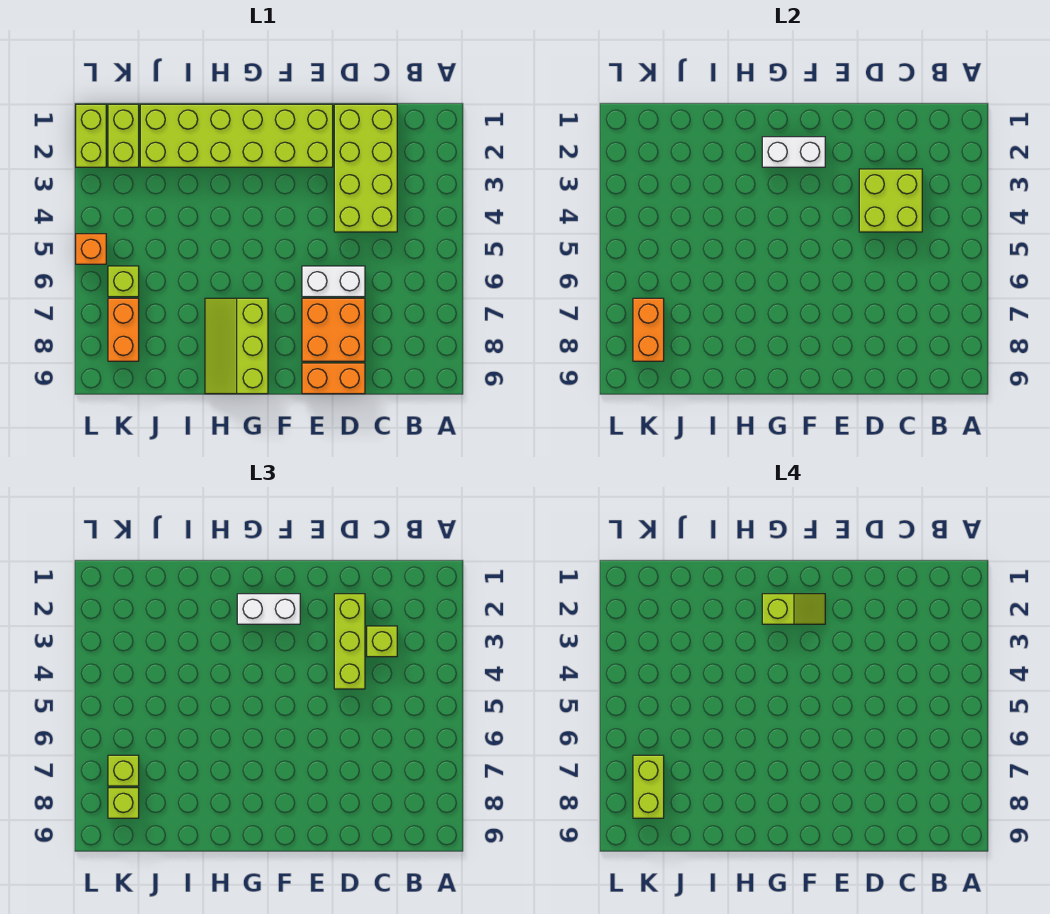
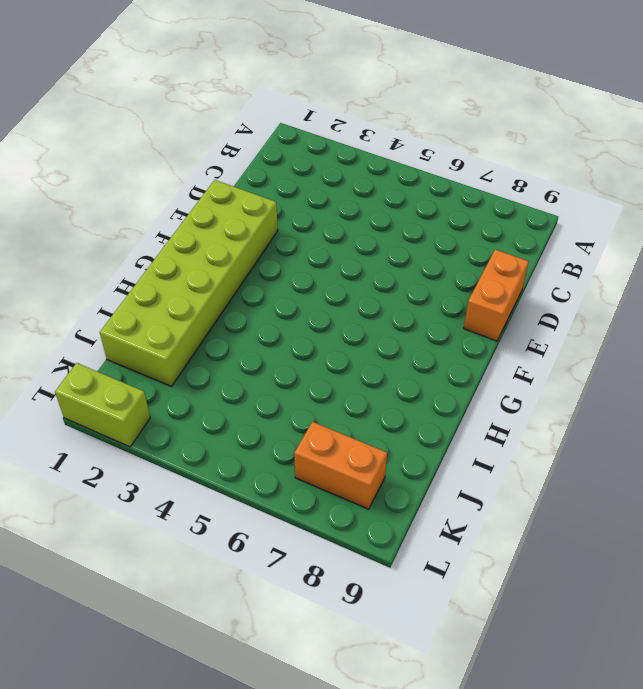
none -> lime brick C1:D4 level 1
none -> white brick D6:E6 level 1
none -> orange brick D7:E8 level 1

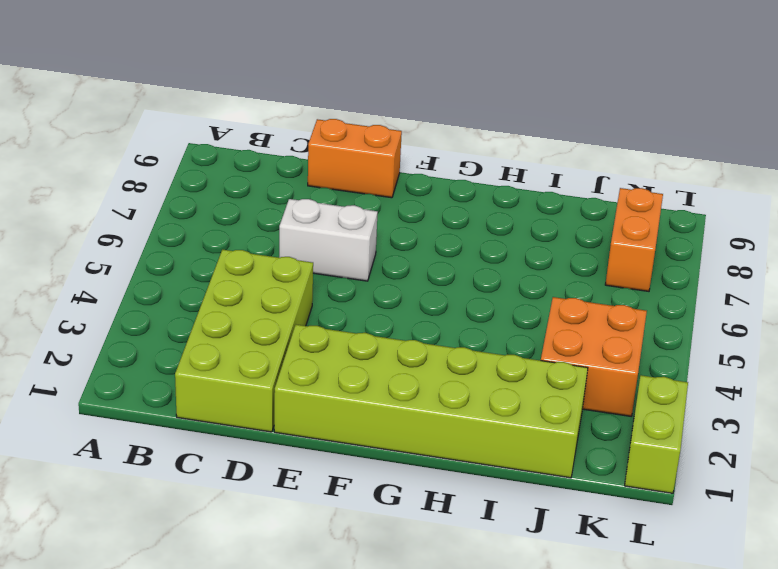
orange brick J3:K4 level 1 -> orange brick D7:E8 level 1
none -> lime slope G7:H9 level 1 top G
none -> lime brick K1:K2 level 1
none -> lime brick K6 level 1

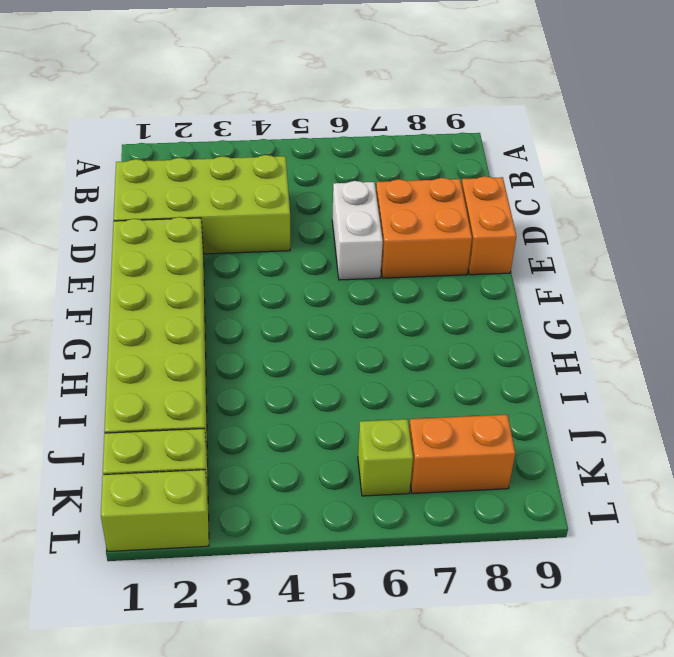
none -> lime slope G7:H9 level 1 top G
none -> orange brick L5 level 1
none -> lime brick C3:D4 level 2

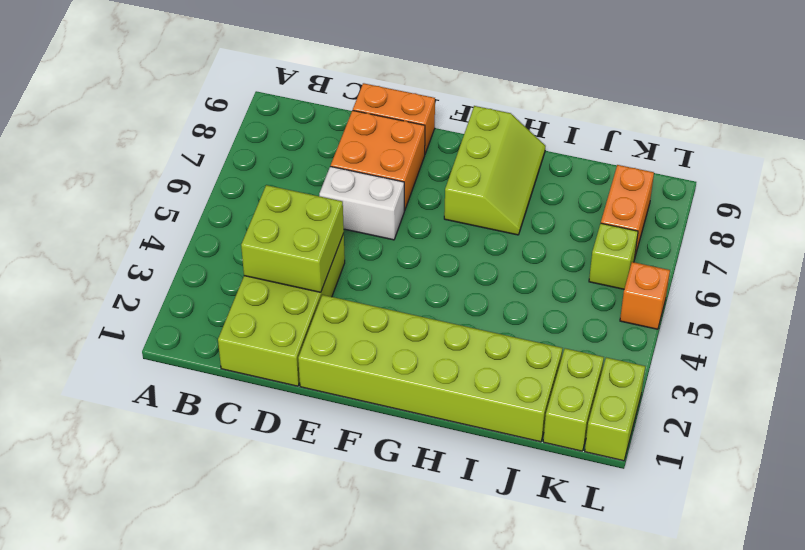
none -> white brick F2:G2 level 2
none -> orange brick K7:K8 level 2
none -> lime brick C3 level 3

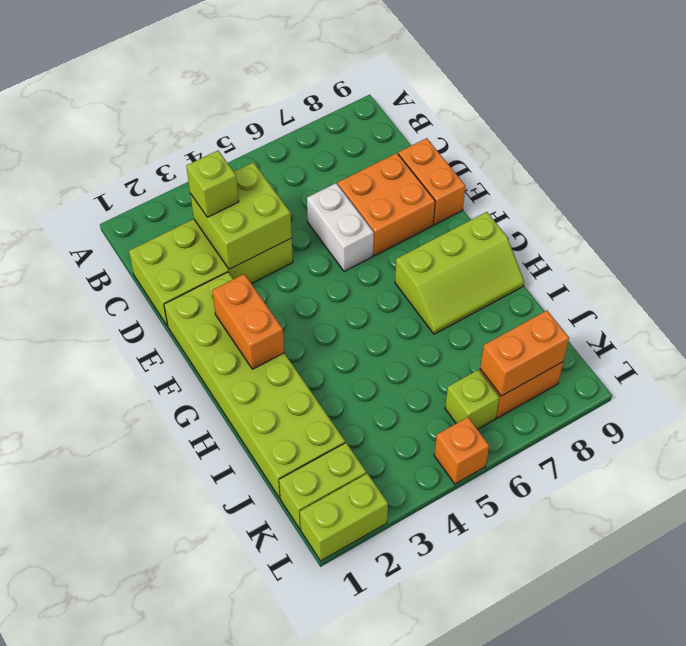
orange brick F2:G2 level 2 -> white brick F2:G2 level 2
none -> lime brick D2:D4 level 3
none -> white brick F2:G2 level 3
none -> lime brick K7 level 3

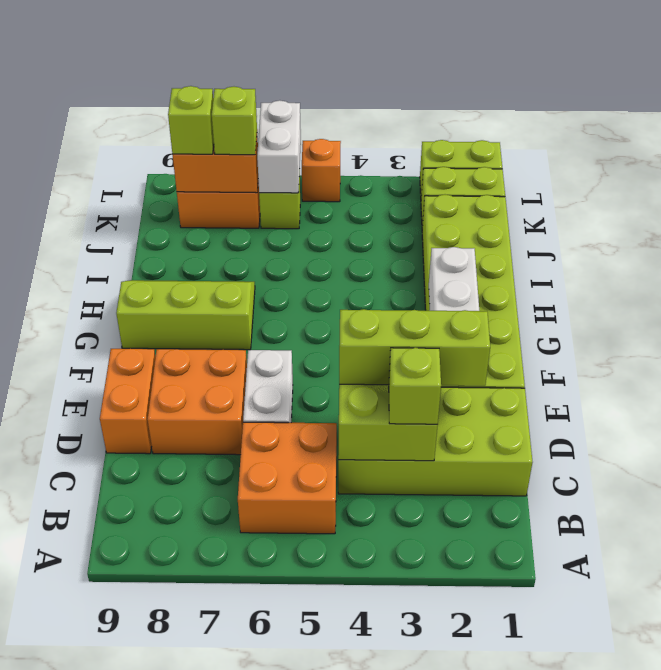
orange brick B5:C6 level 1 -> none
white brick K6:L6 level 2 -> white brick F2:G2 level 3
none -> lime slope F2:G2 level 4 top G
none -> lime brick K7:K8 level 4

